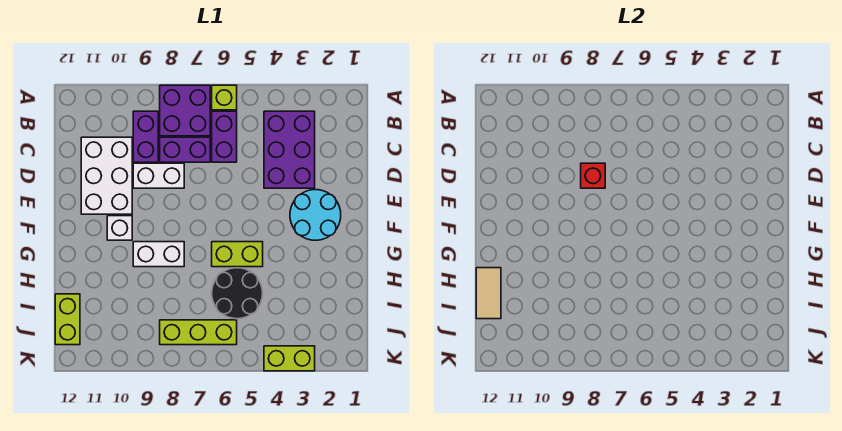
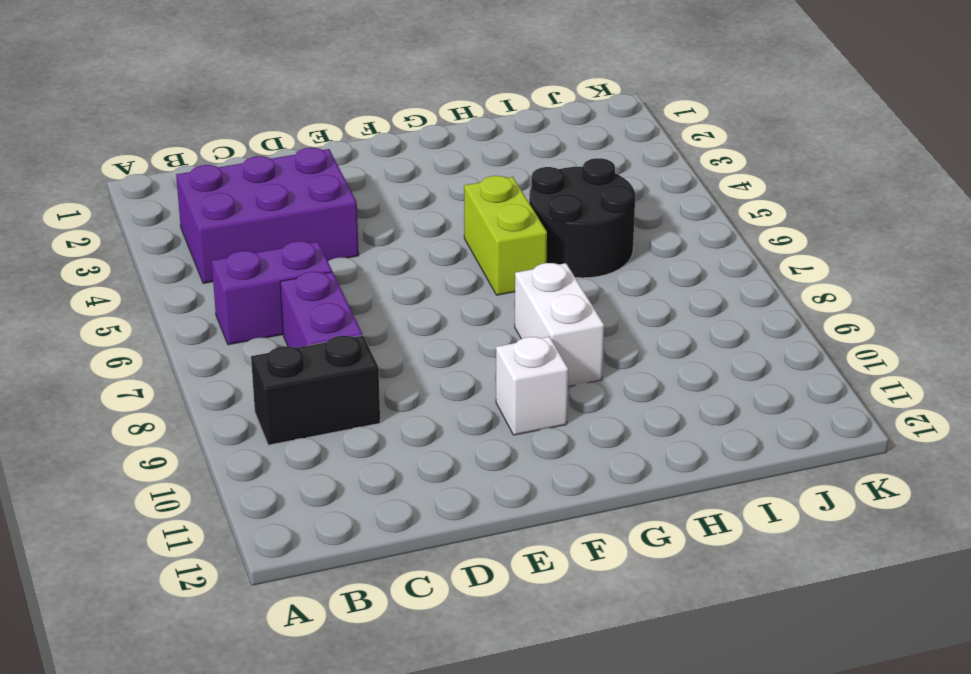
black brick B9:C9 level 1 -> purple brick B9:C9 level 1
none -> lime brick A6 level 1
none -> purple brick A7:B8 level 1
none -> white brick C10:E11 level 1

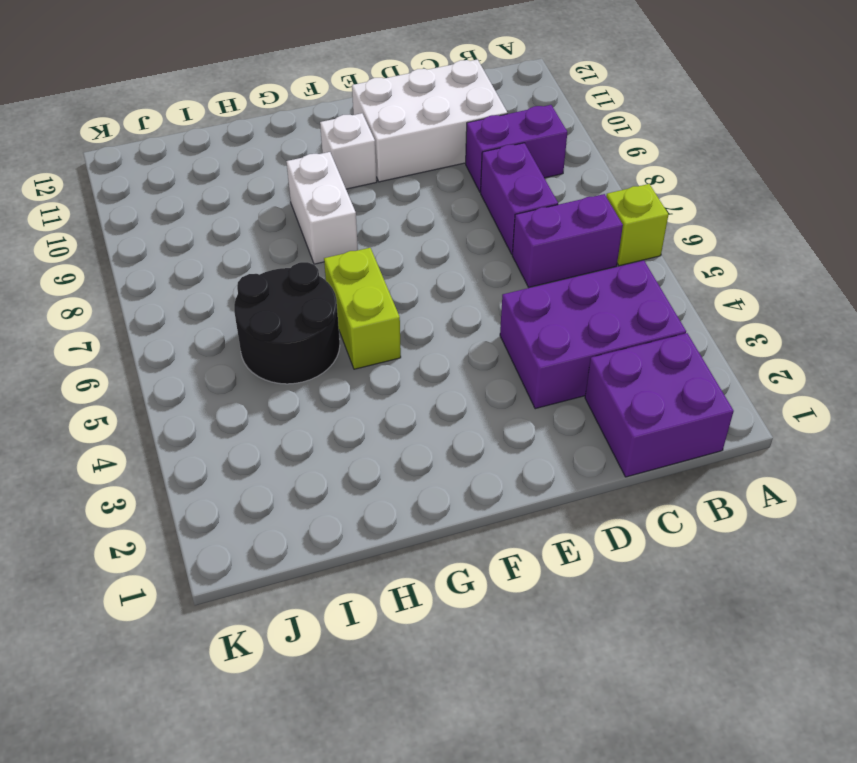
purple brick B1:C2 level 1 -> purple brick A7:B8 level 1
none -> white brick D8:D9 level 1
none -> cyan round brick E2:F3 level 1
none -> lime brick I12:J12 level 1

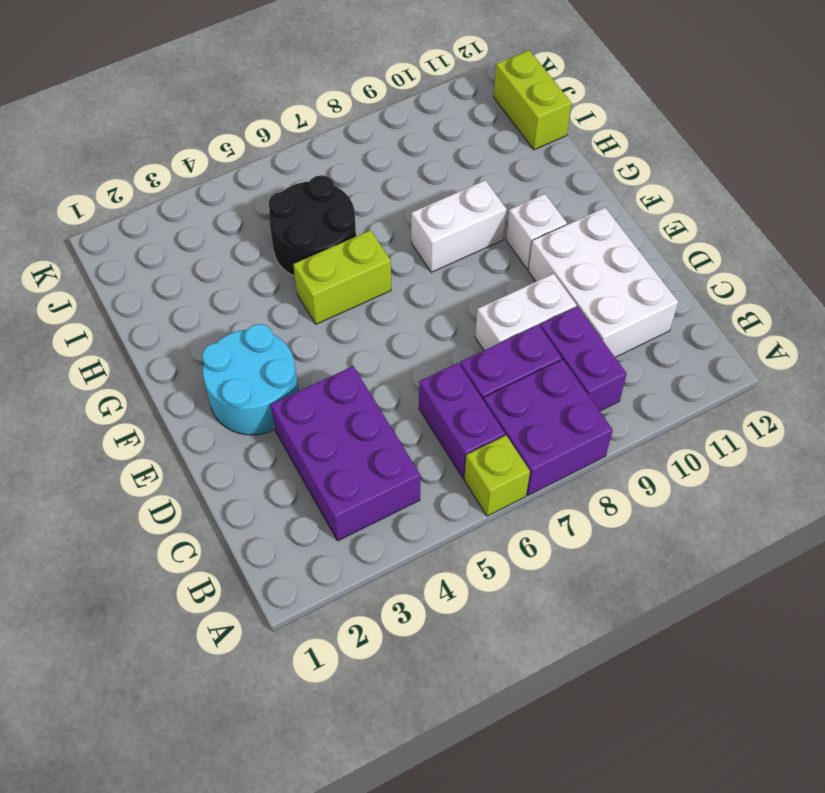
none -> lime brick J6:J8 level 1
none -> lime brick K3:K4 level 1
none -> red brick D8 level 2

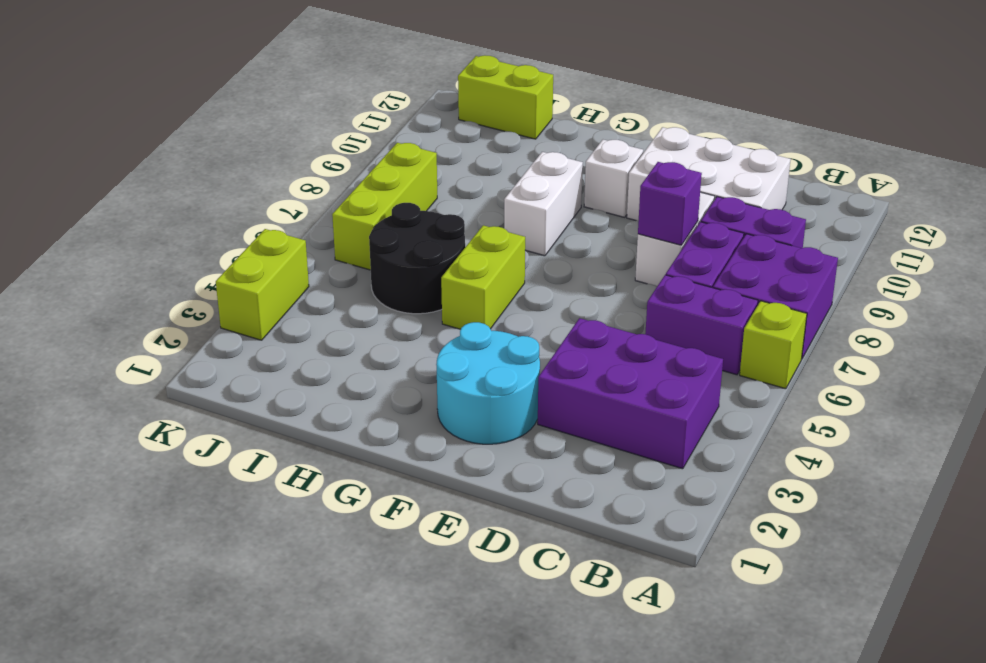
purple brick D8 level 2 -> red brick D8 level 2
none -> tan tile H12:I12 level 2

